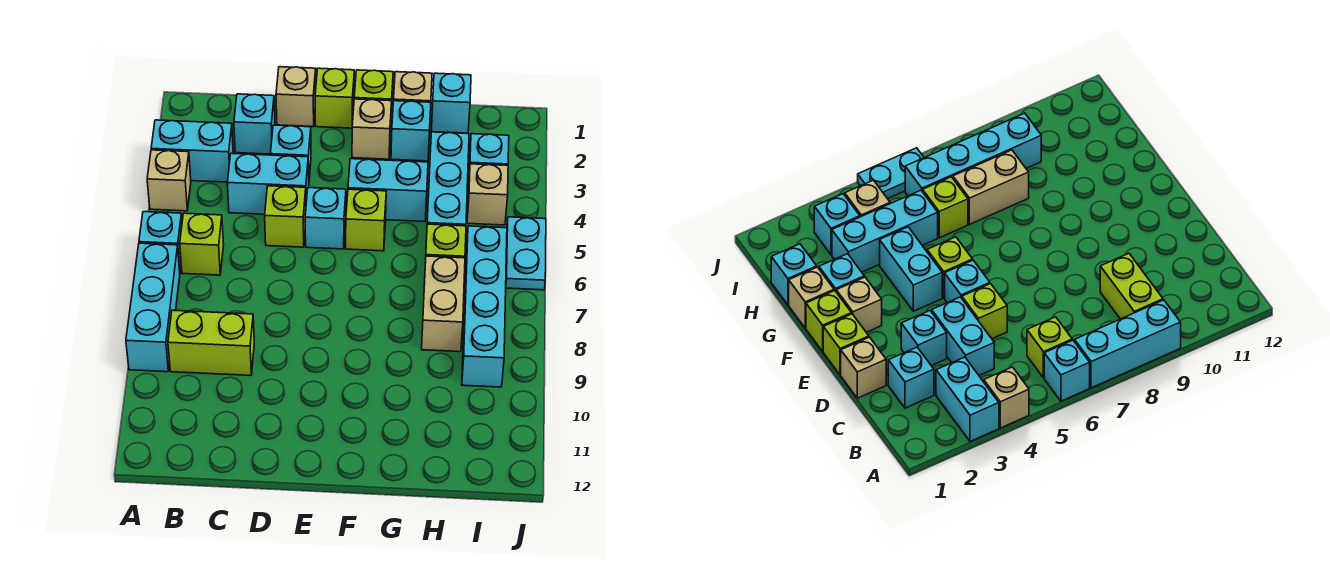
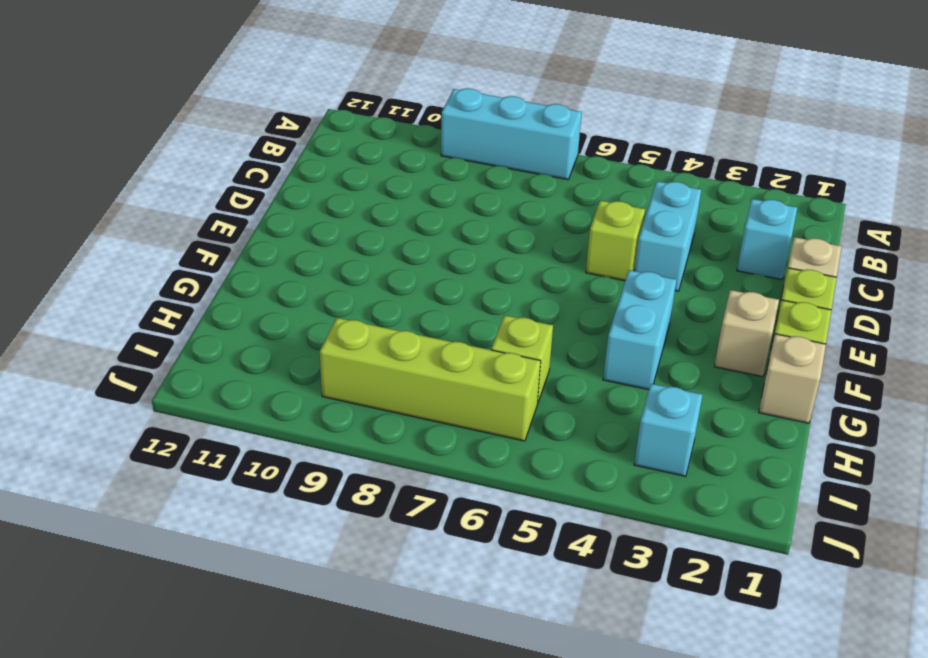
lime brick I6:I9 level 1 -> cyan brick I6:I9 level 1
none -> cyan brick A3:B3 level 1
none -> tan brick A4 level 1
none -> cyan brick A6 level 1

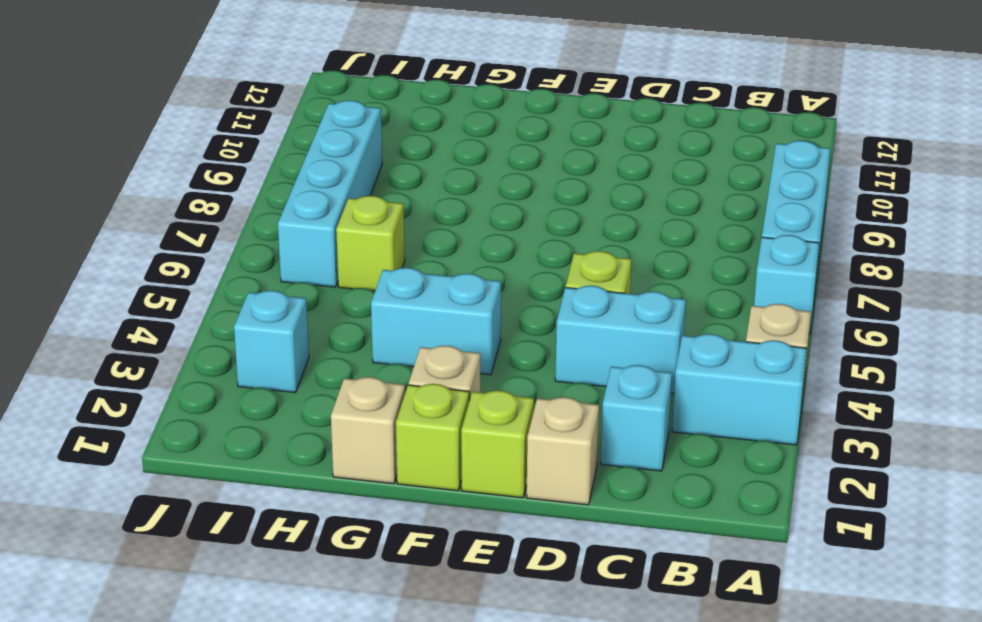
none -> lime brick B6 level 1
none -> lime brick B9:C9 level 1
none -> cyan brick D3 level 1

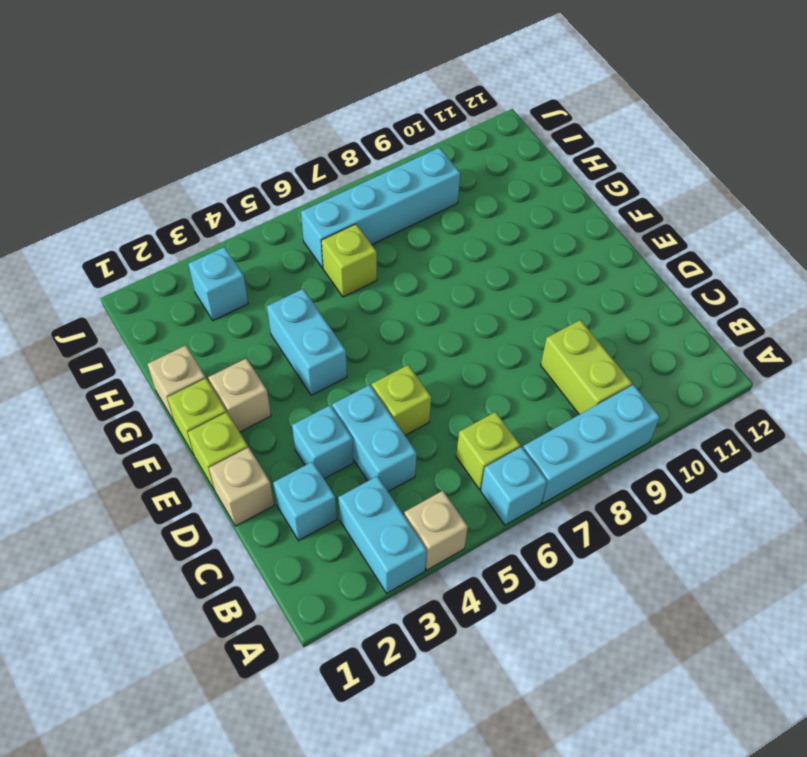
none -> cyan brick E5 level 1
none -> lime brick F5 level 1
none -> cyan brick G2 level 1

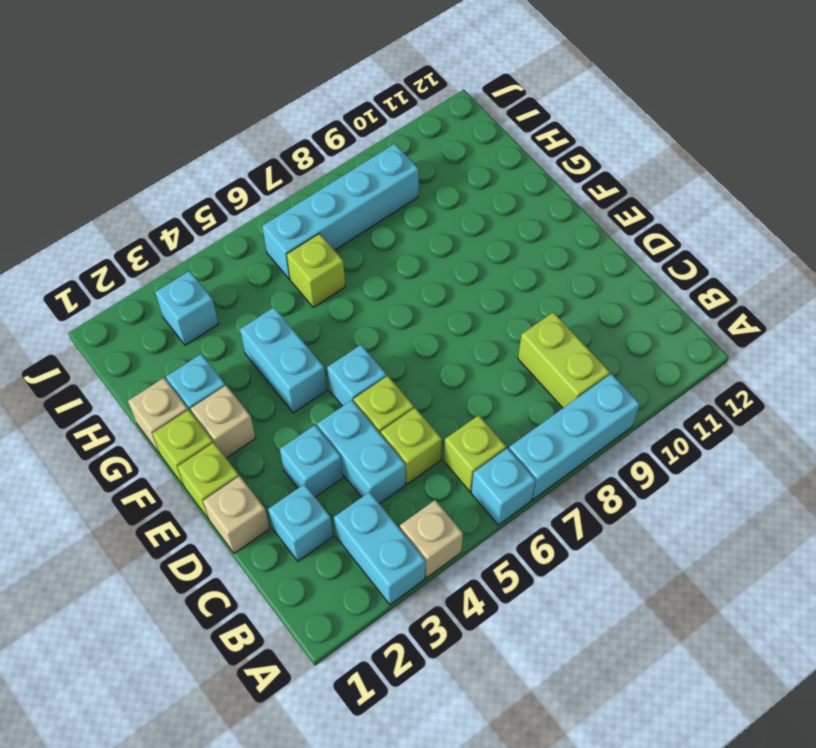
lime brick C5 level 1 -> lime brick F5 level 1
none -> cyan brick H1 level 1
none -> cyan brick H3:H5 level 1
none -> tan brick H7:H8 level 1

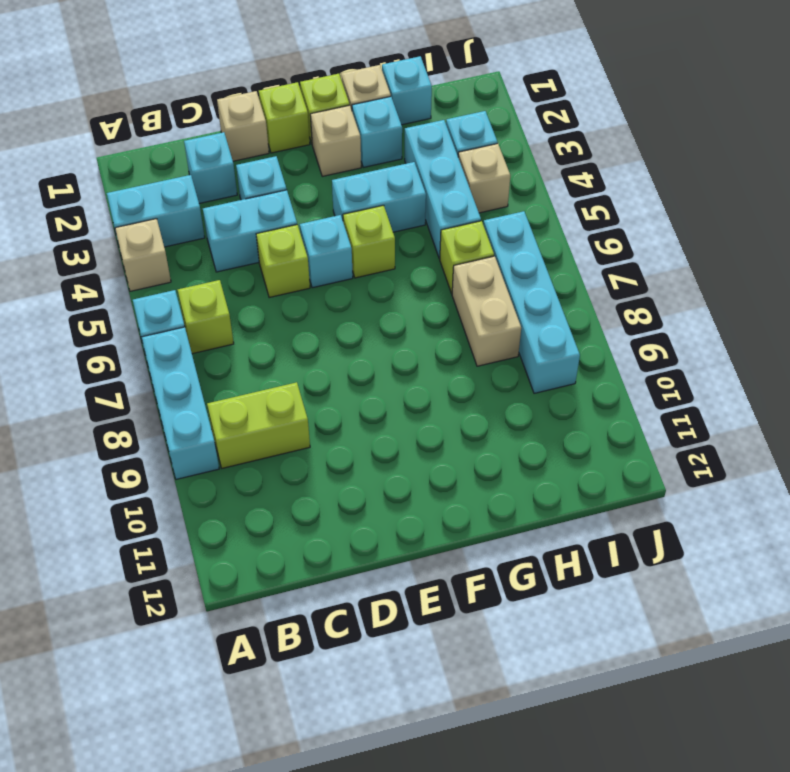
none -> cyan plate J5:J6 level 1

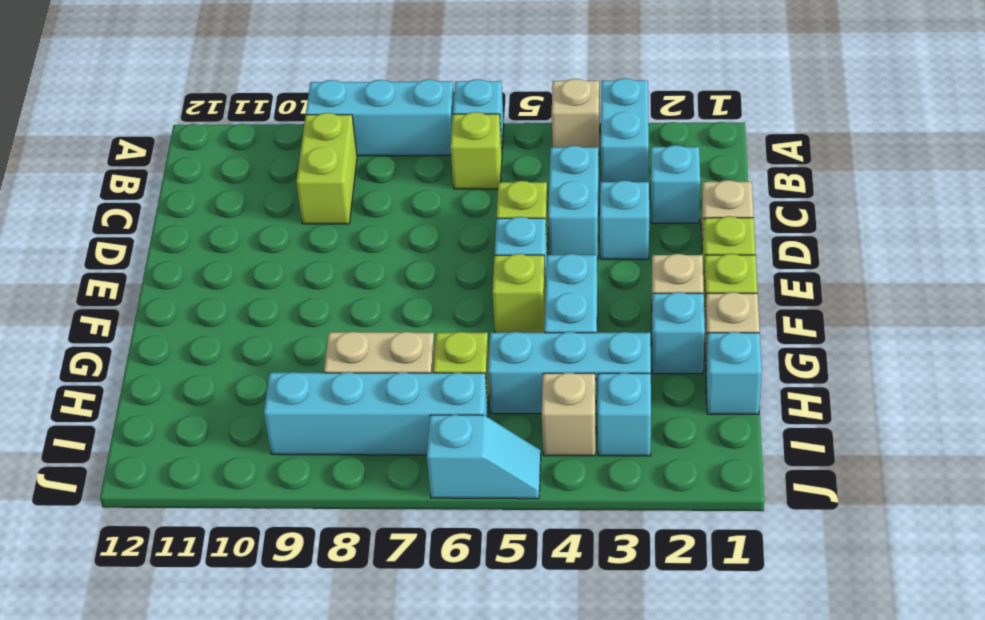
cyan slope J5:J6 level 1 top 6 -> cyan plate J5:J6 level 1

